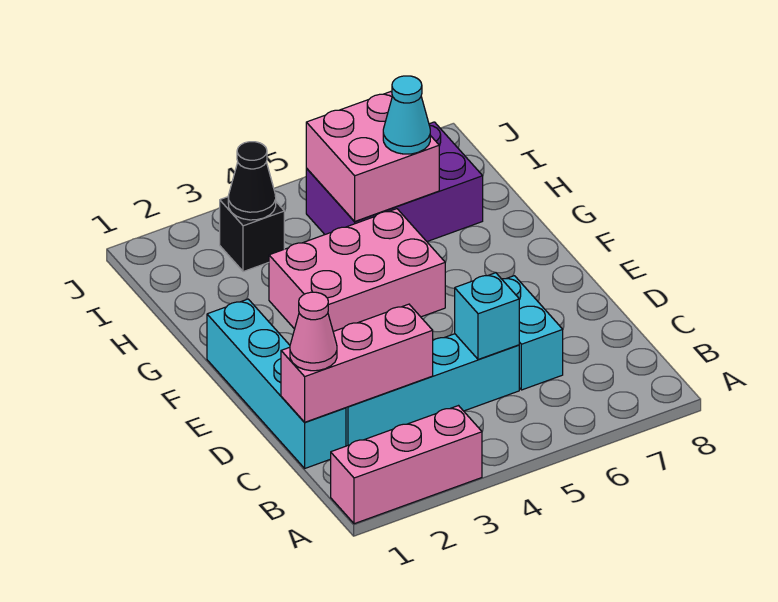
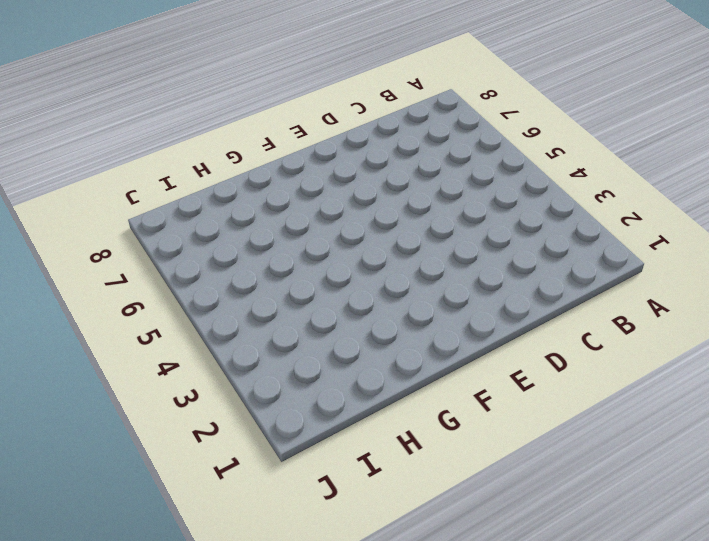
none -> pink brick A1:A3 level 1
none -> cyan brick C1:F1 level 1
none -> cyan brick C2:C5 level 1

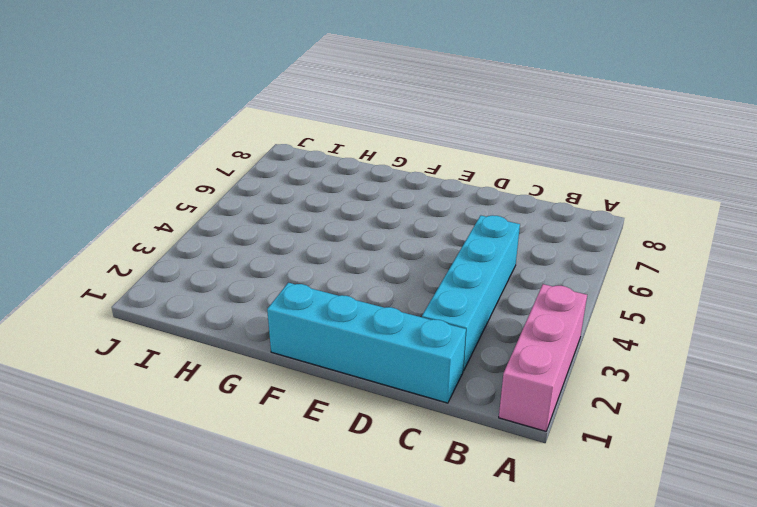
none -> cyan brick C6:D6 level 1
none -> pink brick F3:G5 level 1
none -> purple brick H5:I7 level 1

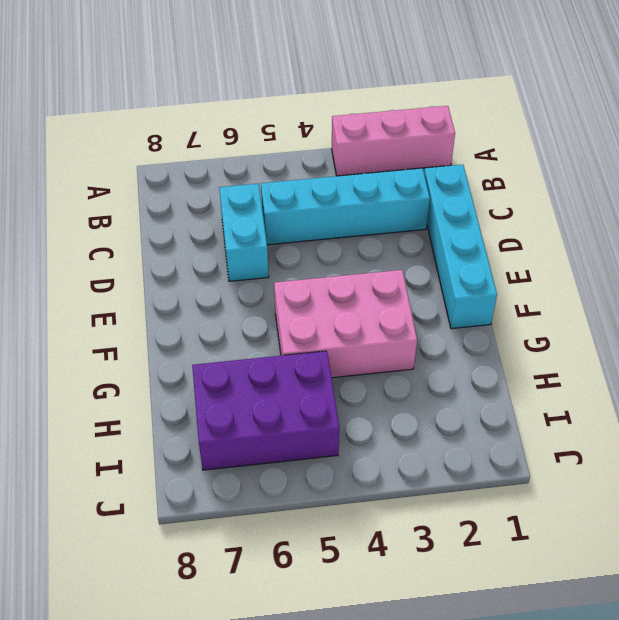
none -> black brick I3 level 1
none -> pink brick C1:C3 level 2
none -> cyan brick C5 level 2

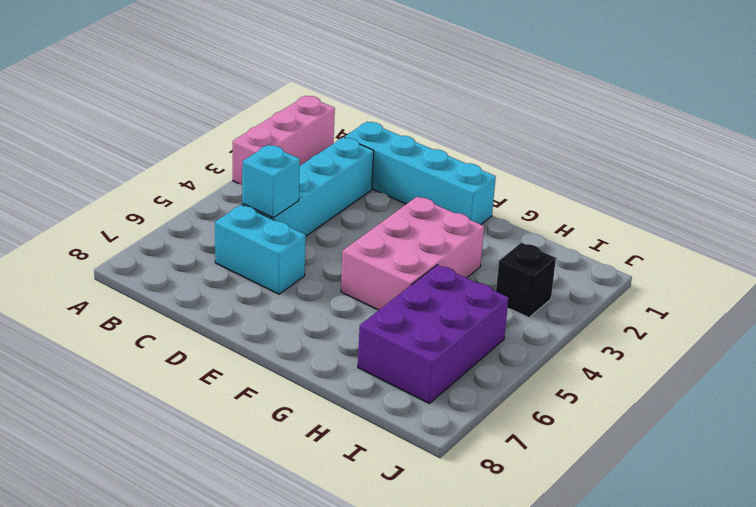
none -> pink brick C1:C3 level 2
none -> pink brick H5:I6 level 2
none -> black cone I3 level 2

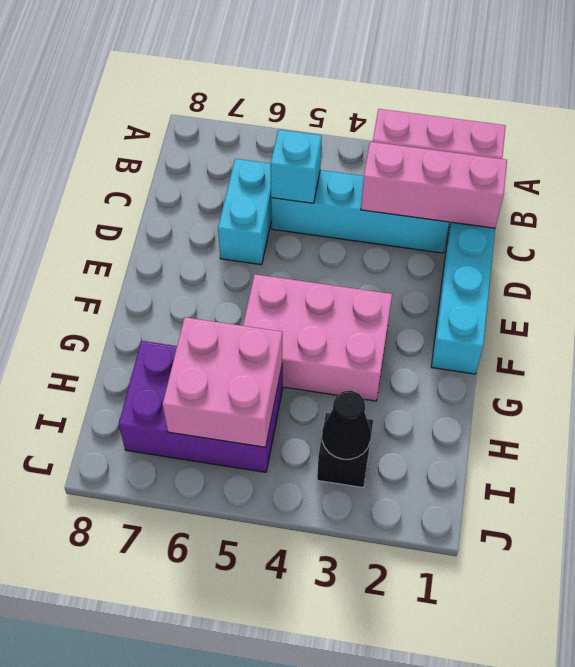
none -> pink cone C1 level 3
none -> cyan cone H6 level 3

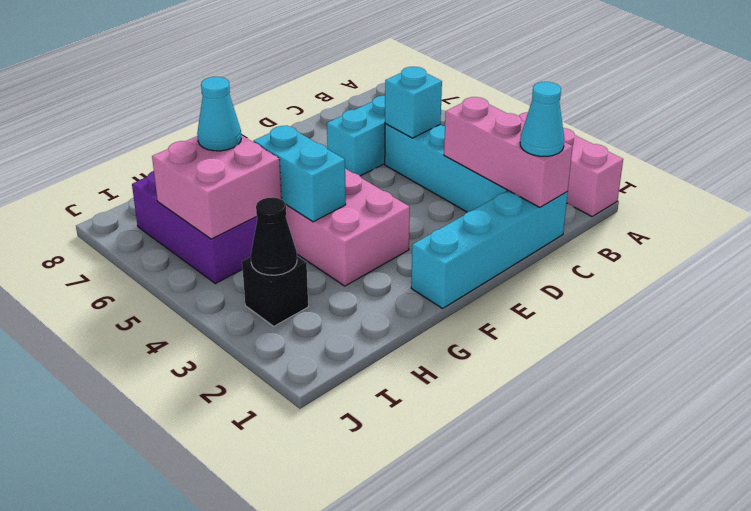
cyan cone C1 level 3 -> pink cone C1 level 3
cyan brick G4:G5 level 2 -> none

